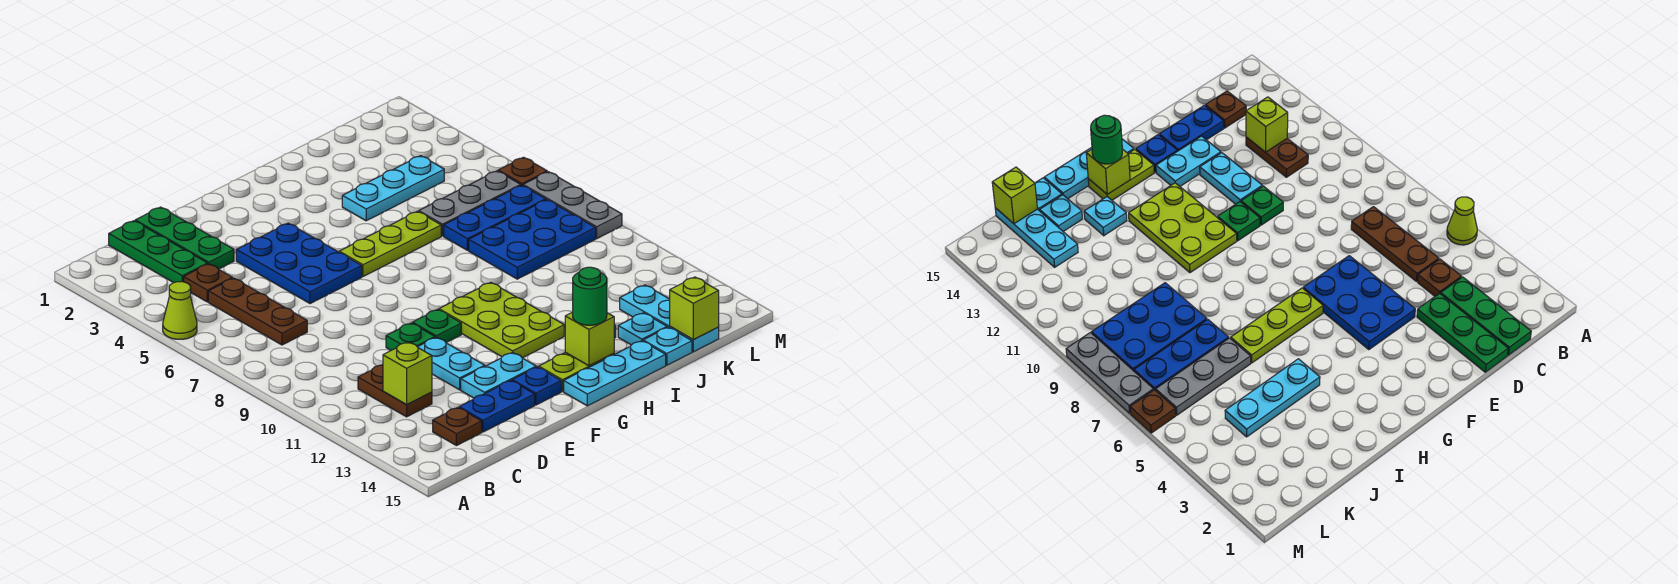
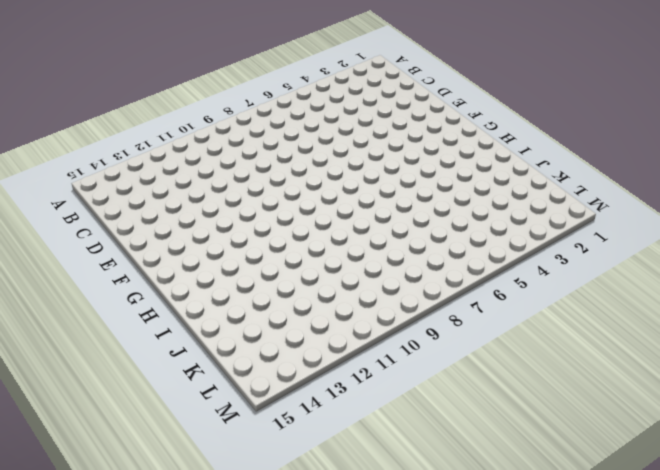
none -> lime cone A5 level 1
none -> green plate C1:C3 level 1
none -> brown plate C4 level 1
none -> brown plate C5:C7 level 1

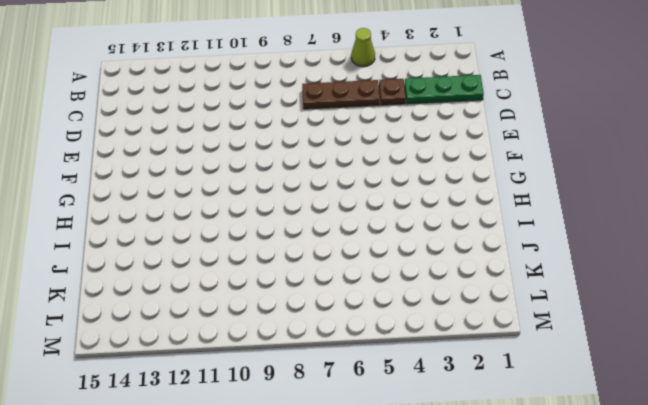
none -> brown plate C11:C12 level 1
none -> brown plate C14 level 1
none -> green plate D1:D3 level 1
none -> blue plate D14:E14 level 1

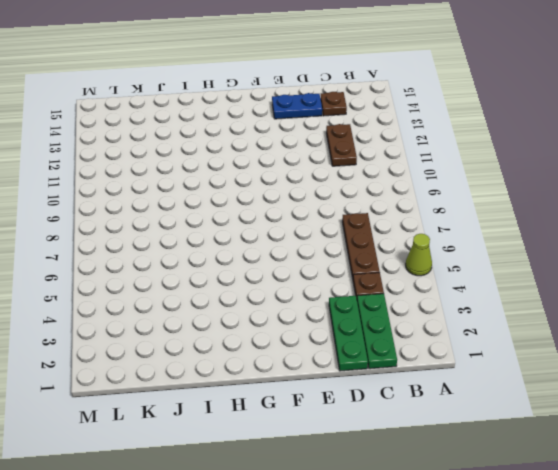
none -> blue plate E4:F6 level 1
none -> green plate E10 level 1
none -> cyan plate E11:E12 level 1
none -> cyan plate E13:F13 level 1

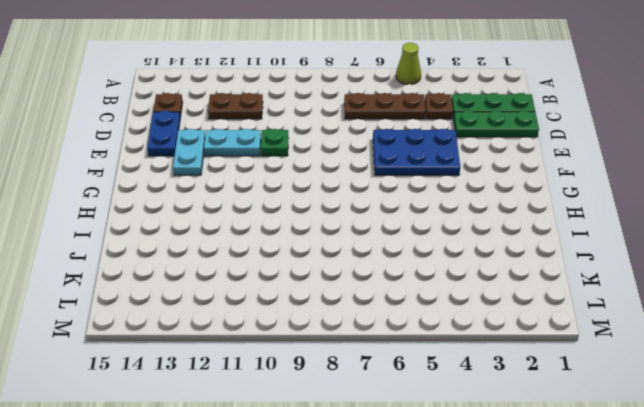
none -> green plate F10 level 1
none -> blue plate F14 level 1
none -> lime plate G6:I6 level 1
none -> lime plate G10:H12 level 1

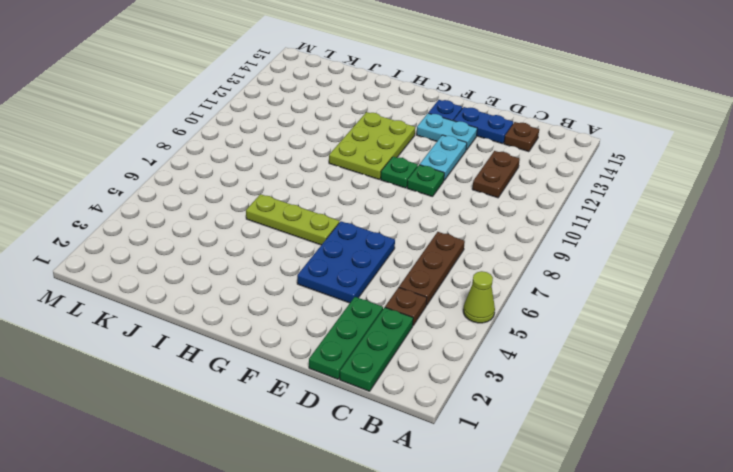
none -> lime plate G14:H14 level 1
none -> cyan plate G15:I15 level 1
none -> cyan plate I4:K4 level 1
none -> cyan plate I13 level 1

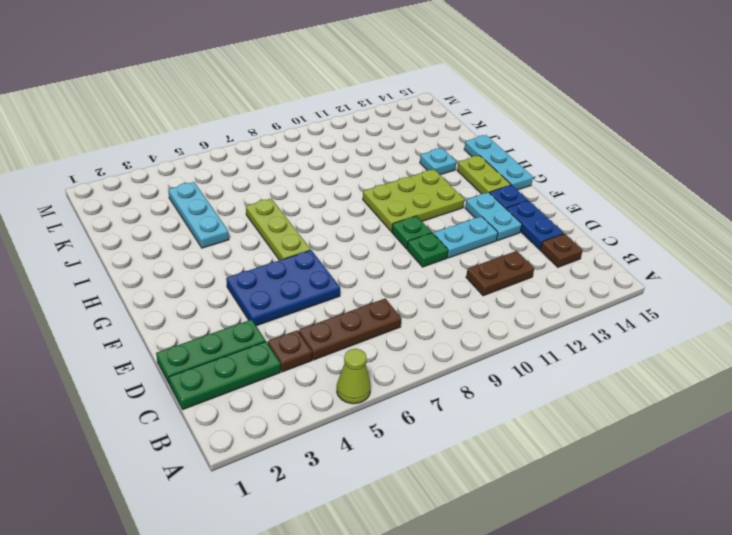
none -> grey plate J6:L6 level 1
none -> blue plate J7:L7 level 1
none -> blue plate J8:L9 level 1
none -> cyan plate J14 level 1

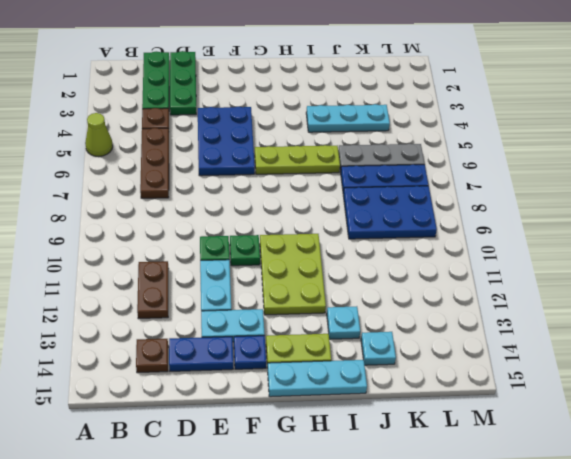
none -> cyan plate J15 level 1
none -> cyan plate K13:K15 level 1
none -> brown plate M6 level 1
none -> grey plate M7:M9 level 1

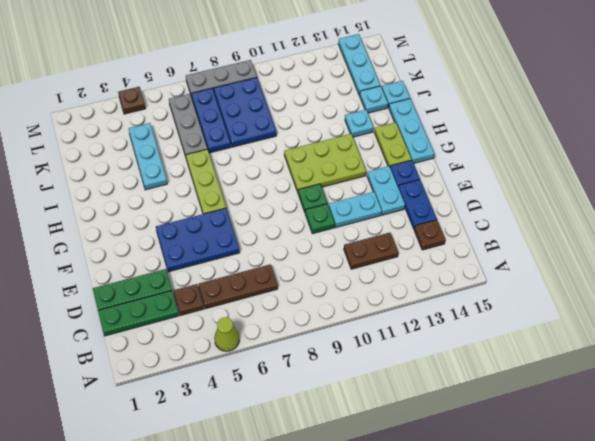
cyan plate K14:M14 level 1 -> cyan plate K13:K15 level 1
brown plate M4 level 1 -> brown plate M6 level 1
none -> lime brick C12 level 2
none -> lime brick H14 level 2
none -> lime brick K15 level 2
none -> green round brick H14 level 3

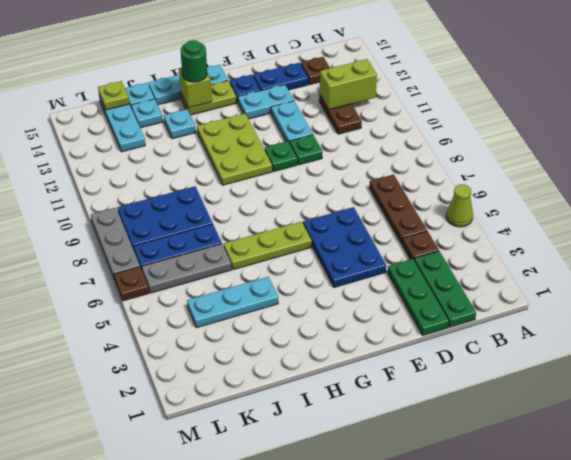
lime brick B12:C12 level 2 -> lime brick C12 level 2
lime plate K15 level 2 -> lime brick K15 level 2

